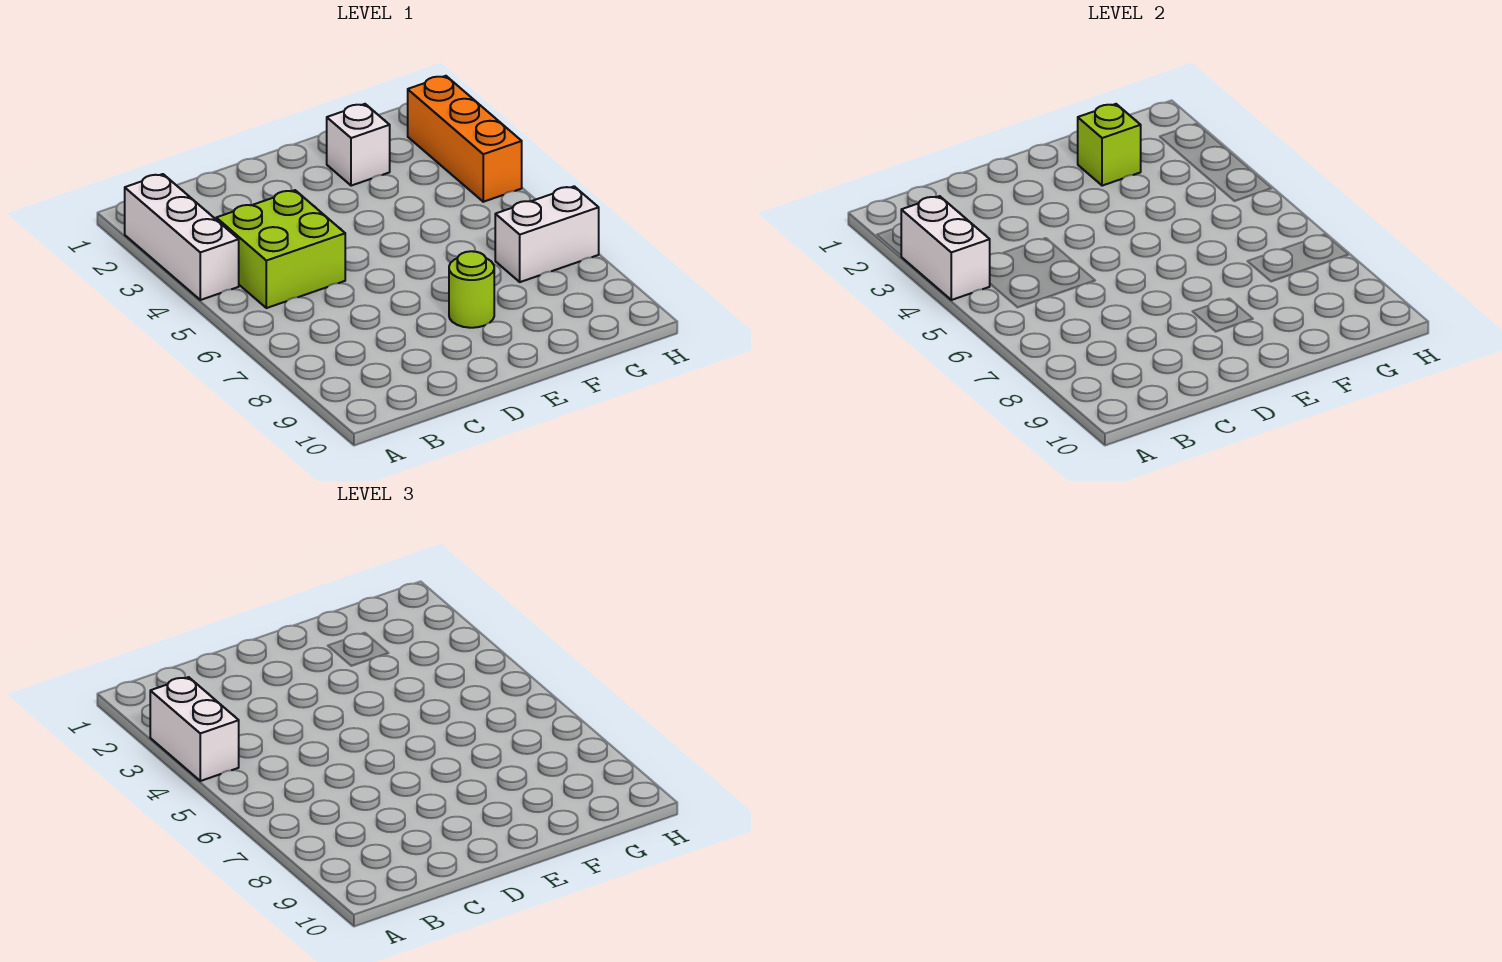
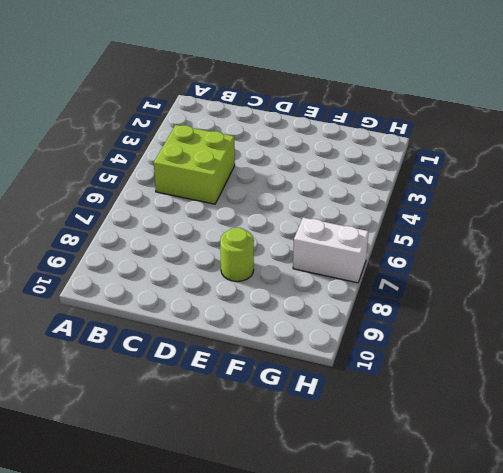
none -> white brick A2:A4 level 1
none -> white brick F2 level 1

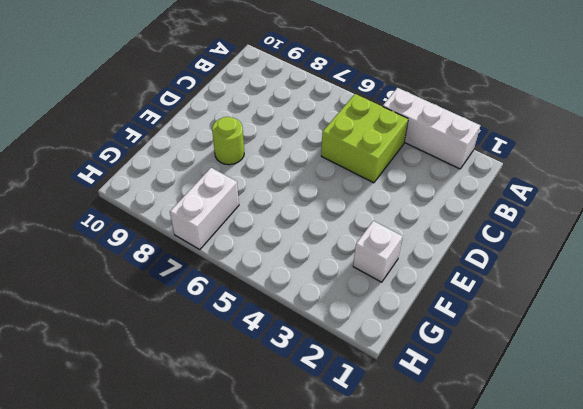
none -> orange brick H2:H4 level 1
none -> white brick A3:A4 level 2

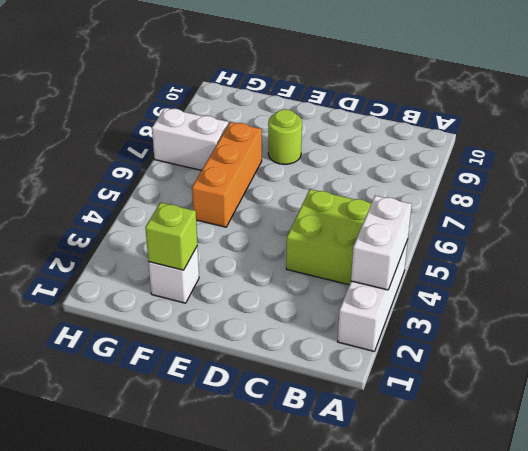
orange brick F5:F7 level 1 -> orange brick H2:H4 level 1
none -> white brick A3:A4 level 3

